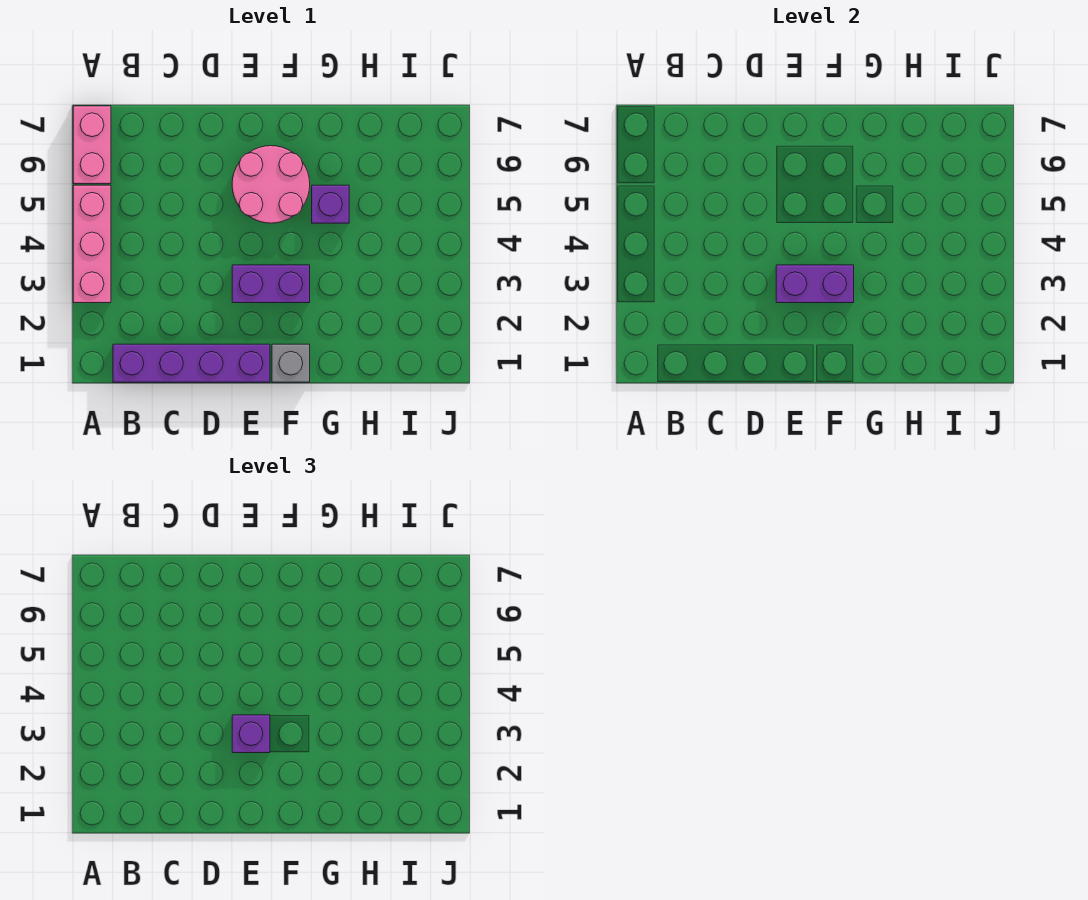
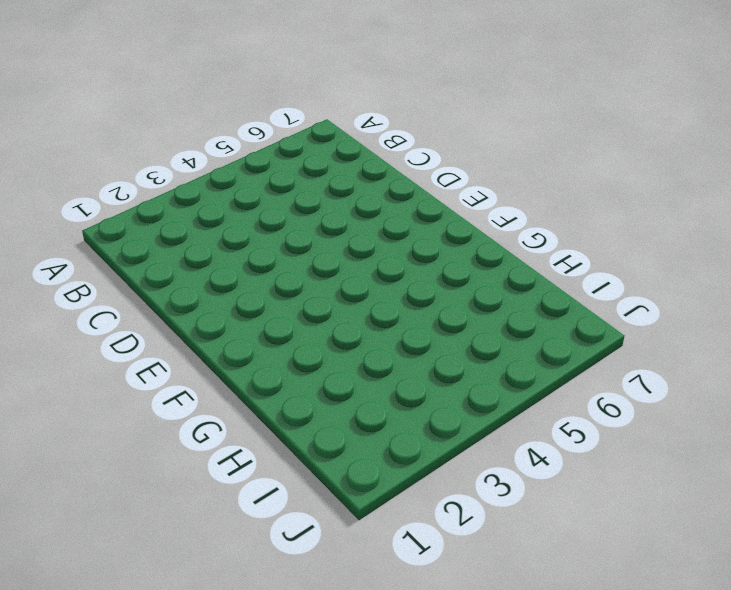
none -> pink brick A3:A5 level 1
none -> pink brick A6:A7 level 1

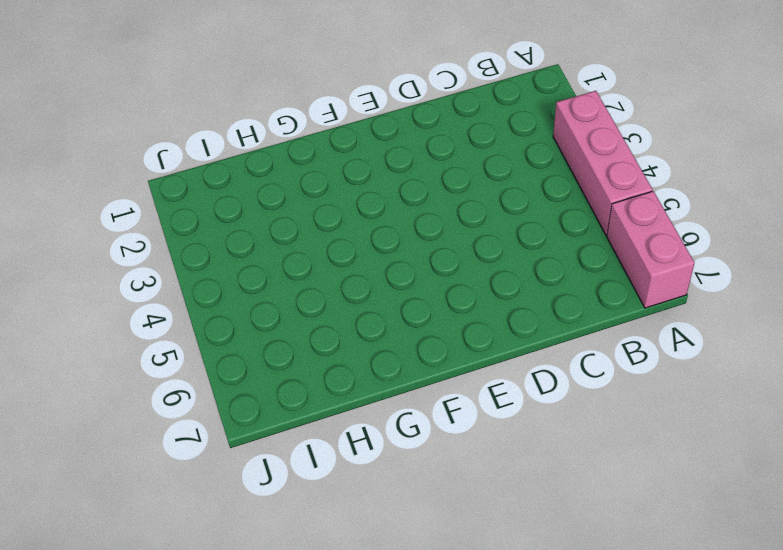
none -> purple brick B1:E1 level 1
none -> purple brick E3:F3 level 1

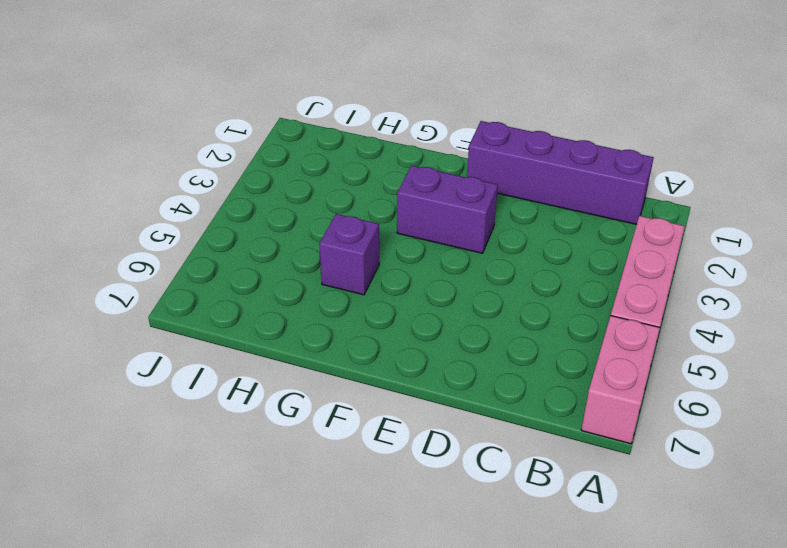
none -> pink round brick E5:F6 level 1
none -> grey brick F1 level 1

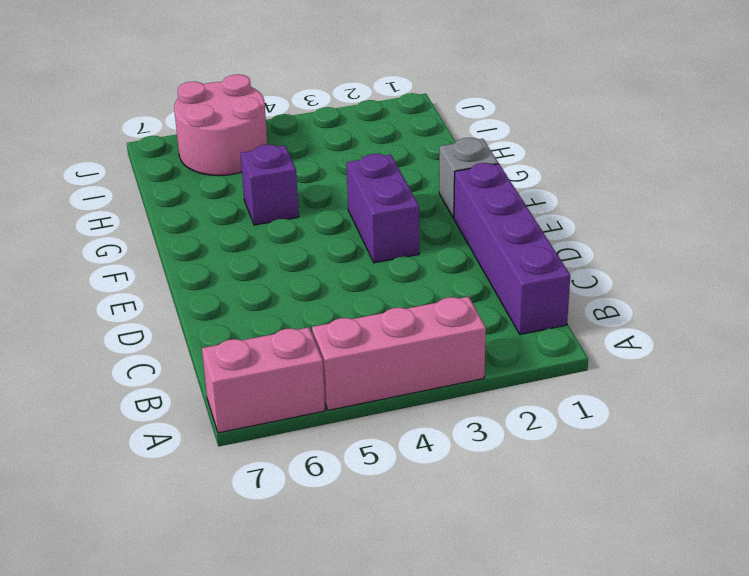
pink round brick I5:J6 level 1 -> pink round brick E5:F6 level 1
none -> purple brick E3:F3 level 2
none -> purple brick E3 level 3

